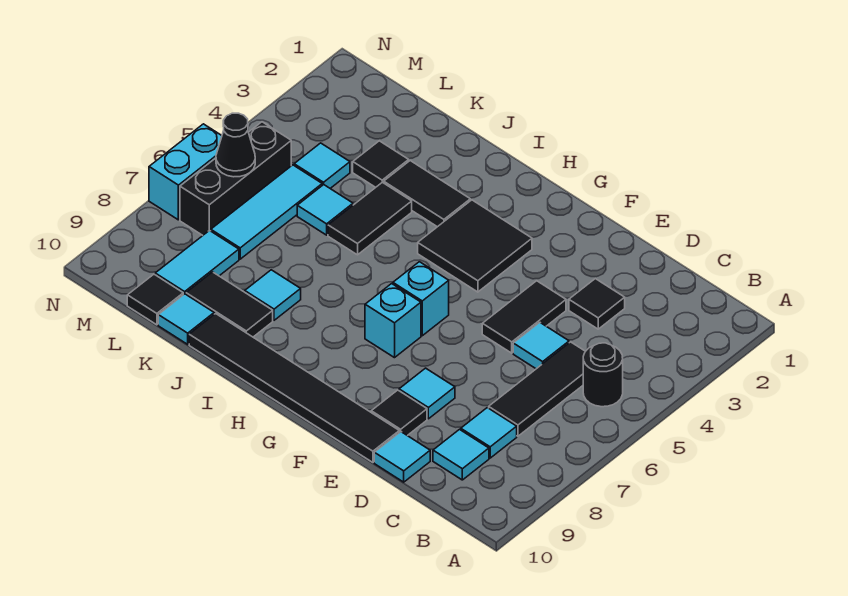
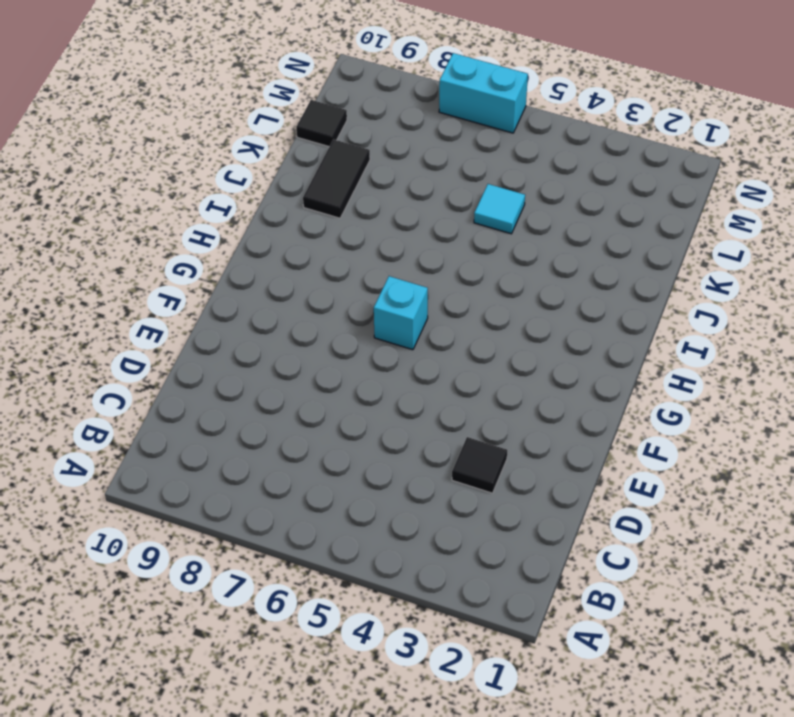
none -> black round brick B5 level 1
none -> black tile C5:C7 level 1
none -> cyan tile C8 level 1

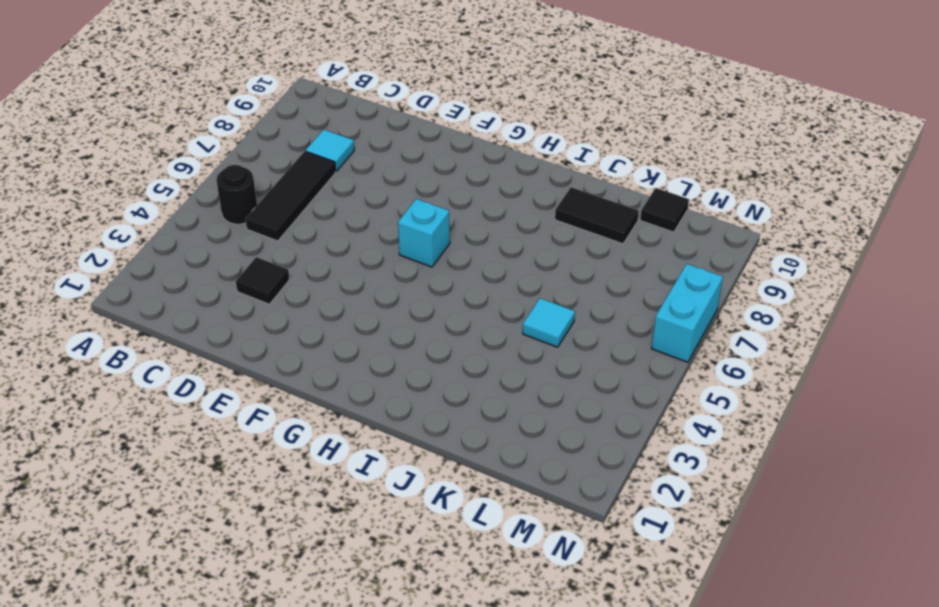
none -> cyan tile C9 level 1
none -> cyan tile D5 level 1
none -> cyan tile D10 level 1

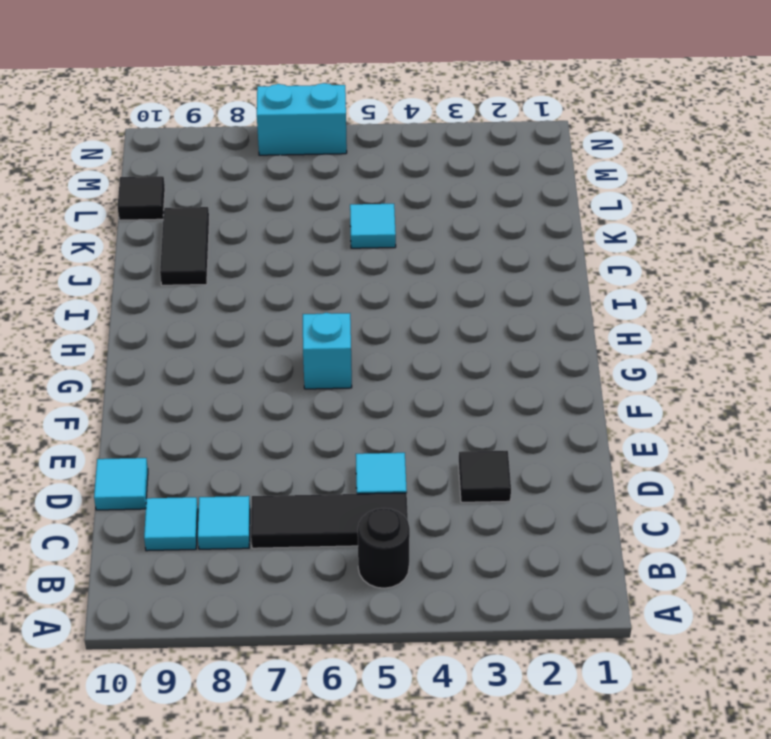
none -> black tile E4:E5 level 1
none -> cyan tile E8 level 1
none -> black tile E9 level 1

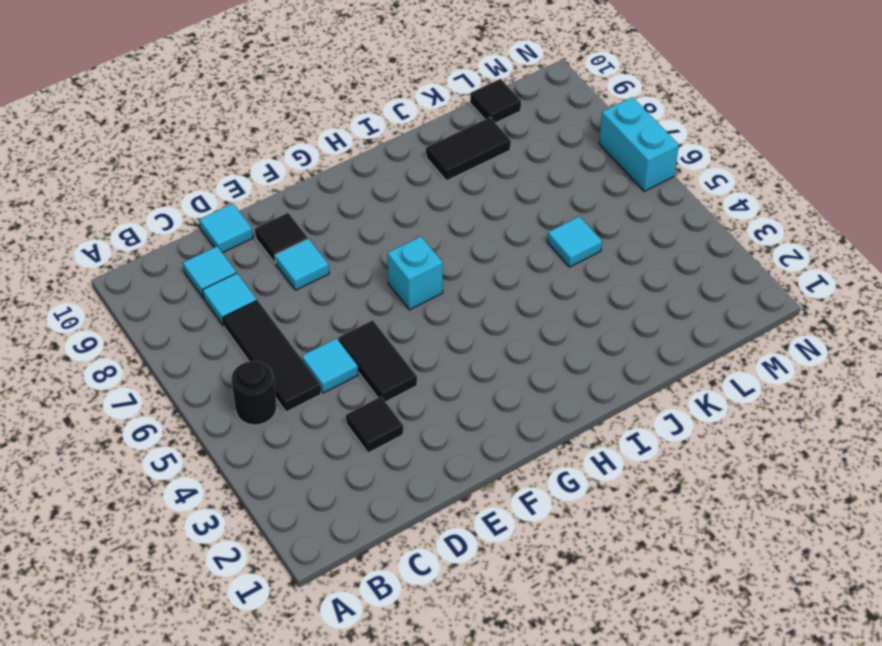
none -> black tile E10:J10 level 1
none -> black tile G3:H4 level 1
none -> cyan brick G7 level 1

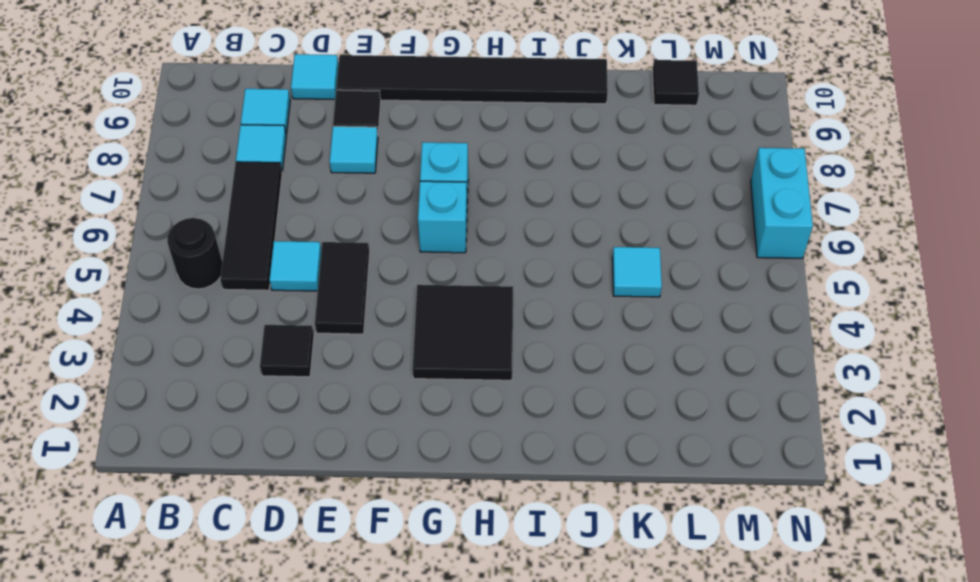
none -> black tile I3:J3 level 1
none -> black tile J4:J5 level 1
none -> cyan tile J8 level 1

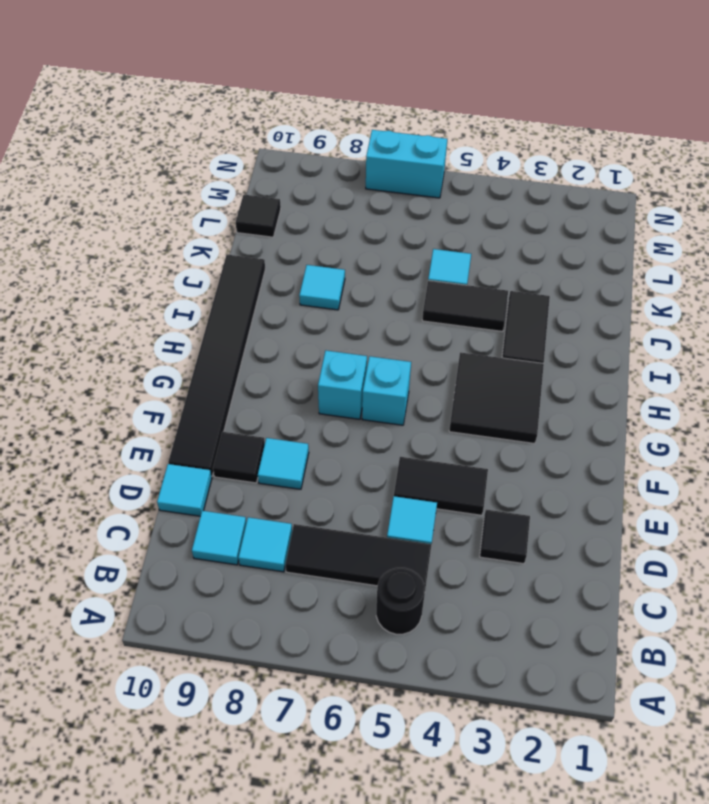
none -> black tile J9:K9 level 1
none -> black tile K3 level 1
none -> cyan tile K10 level 1

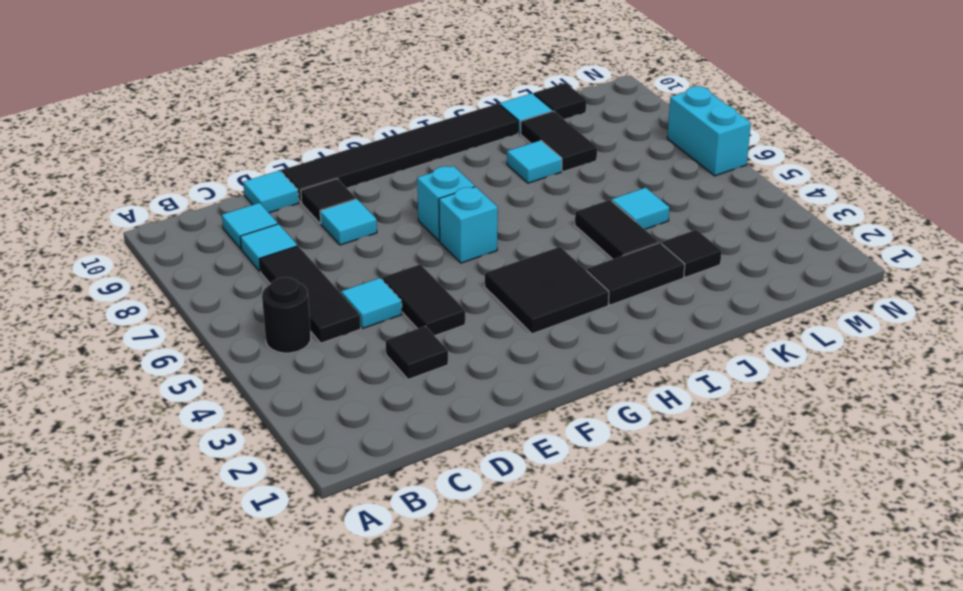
black tile K8:K9 level 1 -> black tile J9:K9 level 1
none -> cyan tile L4 level 1
none -> cyan tile L5:L7 level 1
none -> cyan tile L8:L9 level 1

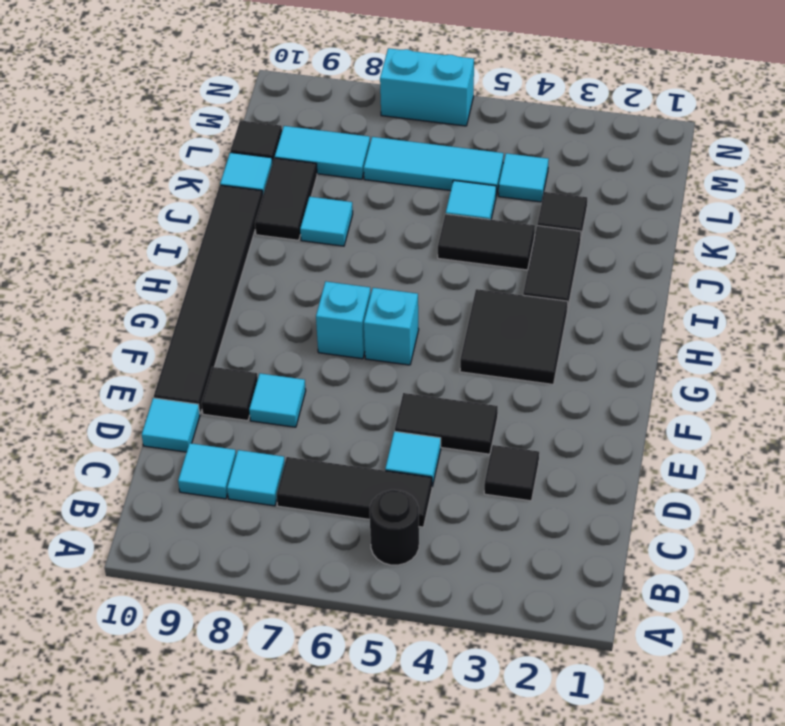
none -> black brick M5:M7 level 1
none -> black cone M6 level 2

